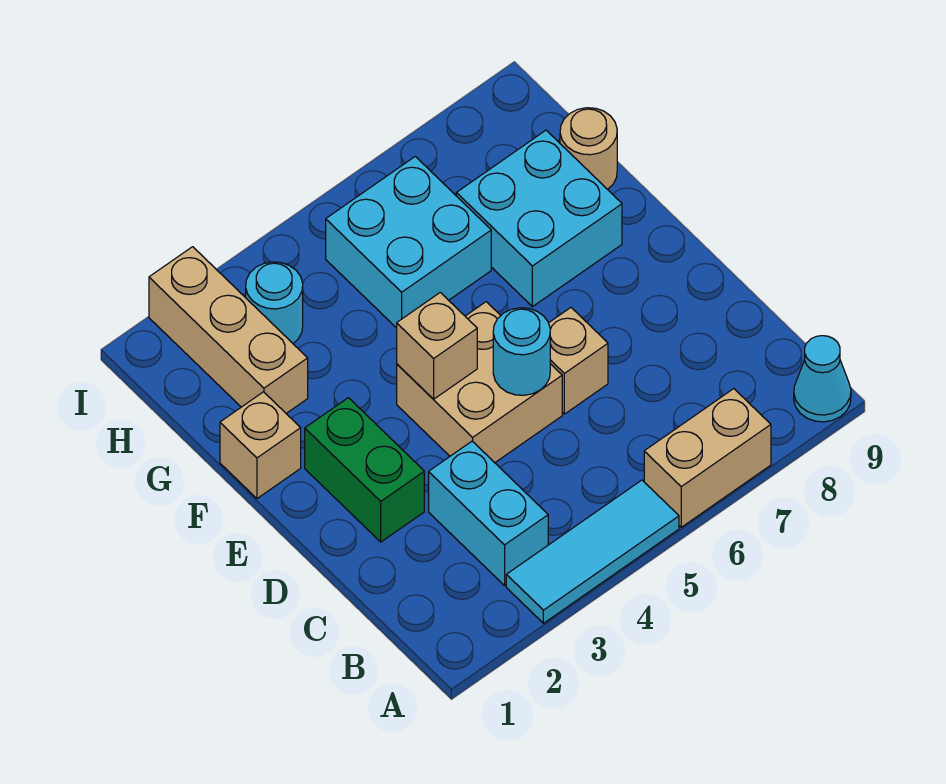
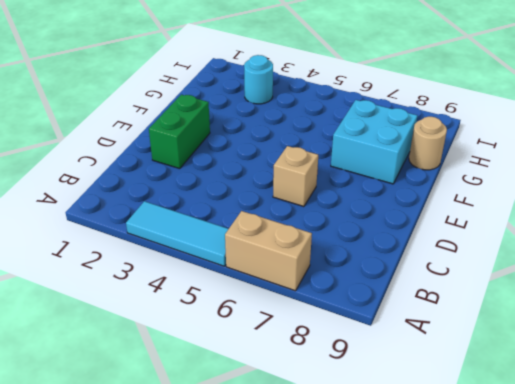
none -> cyan cone A9 level 1
none -> cyan brick B3:C3 level 1
none -> tan brick D4:E5 level 1

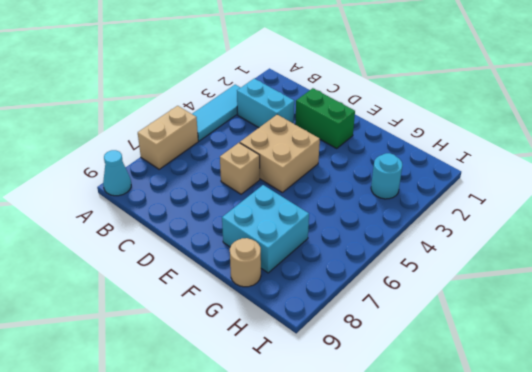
none -> tan brick F1 level 1
none -> tan brick G2:I2 level 1
none -> cyan brick G5:H6 level 1

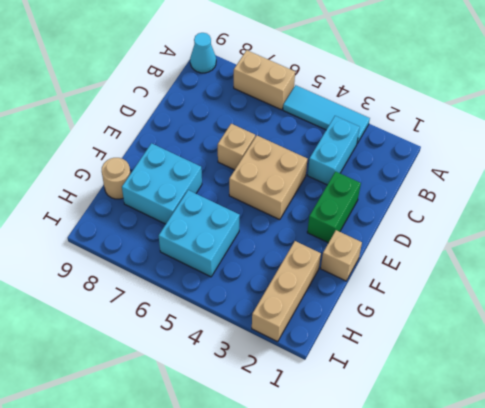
none -> cyan round brick H3 level 1
none -> cyan round brick D5 level 2
none -> tan brick E4 level 2

